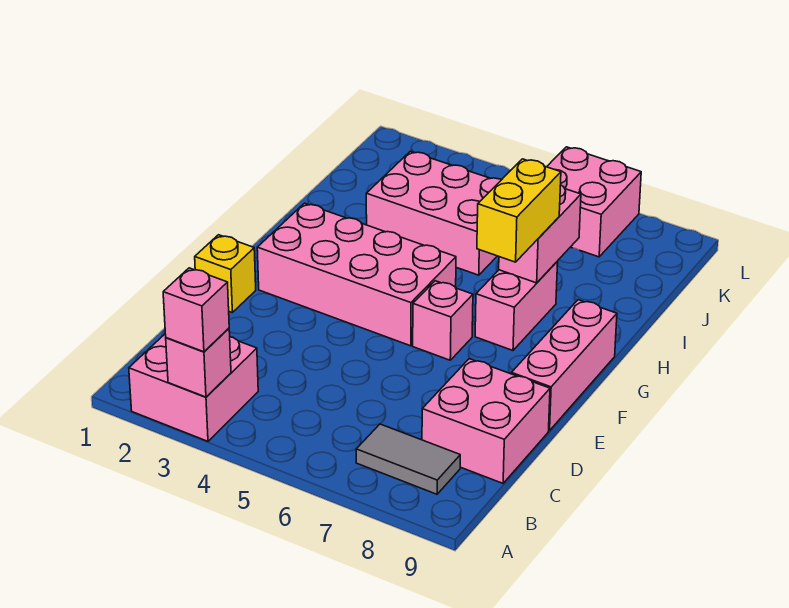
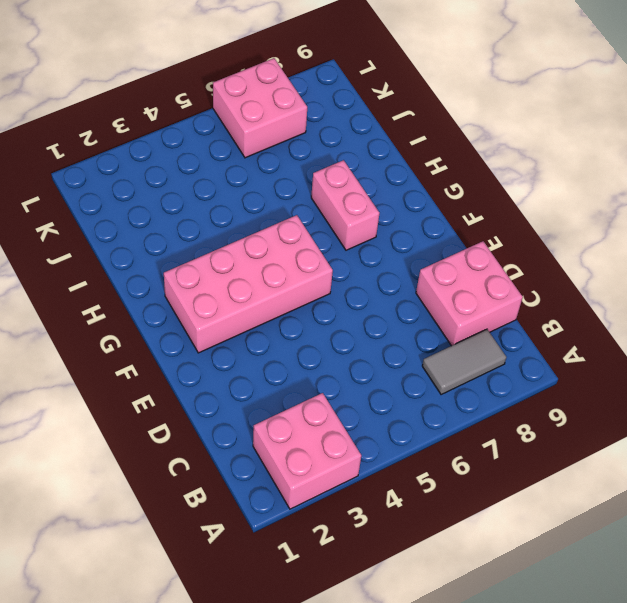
none -> yellow brick E1 level 1
none -> pink brick E9:G9 level 1
none -> pink brick F6 level 1

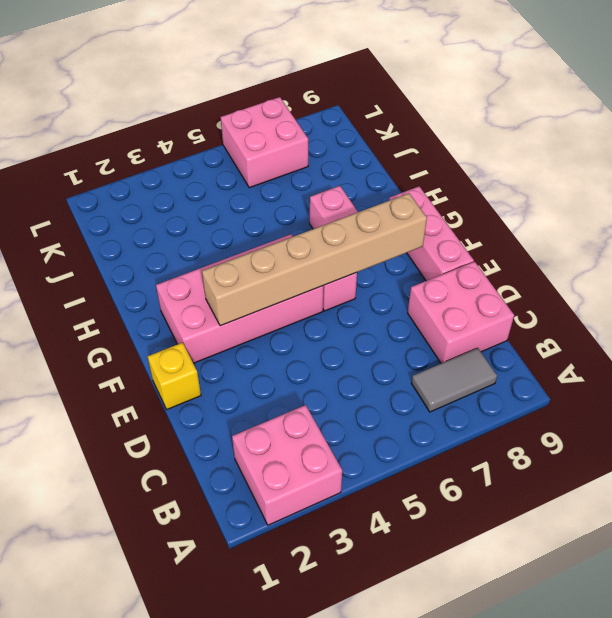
tan brick F3:F8 level 2 -> none
none -> pink brick I3:J5 level 1
none -> pink brick A3 level 2
none -> pink brick H7:I7 level 2

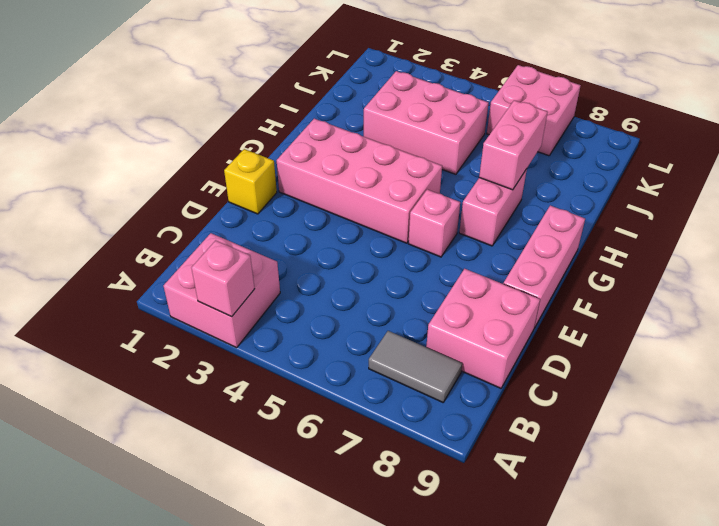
none -> pink brick A3 level 3
none -> yellow brick G7:H7 level 3

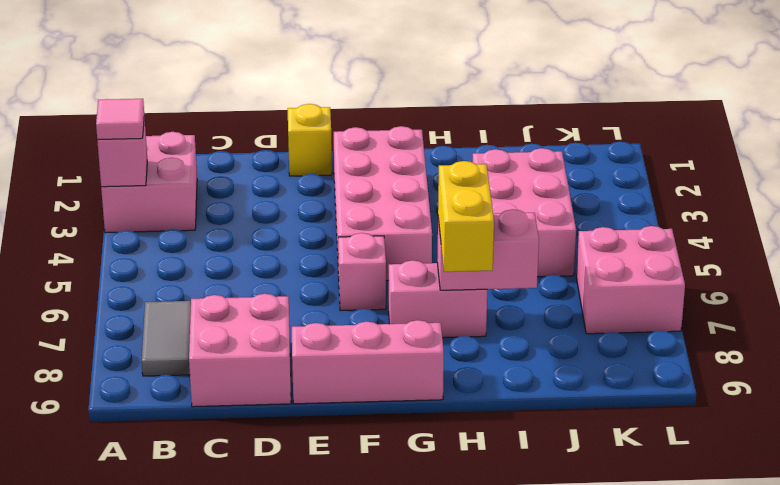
pink tile A3 level 3 -> pink brick A3 level 3
yellow brick H7:H8 level 3 -> yellow brick G7:H7 level 3

